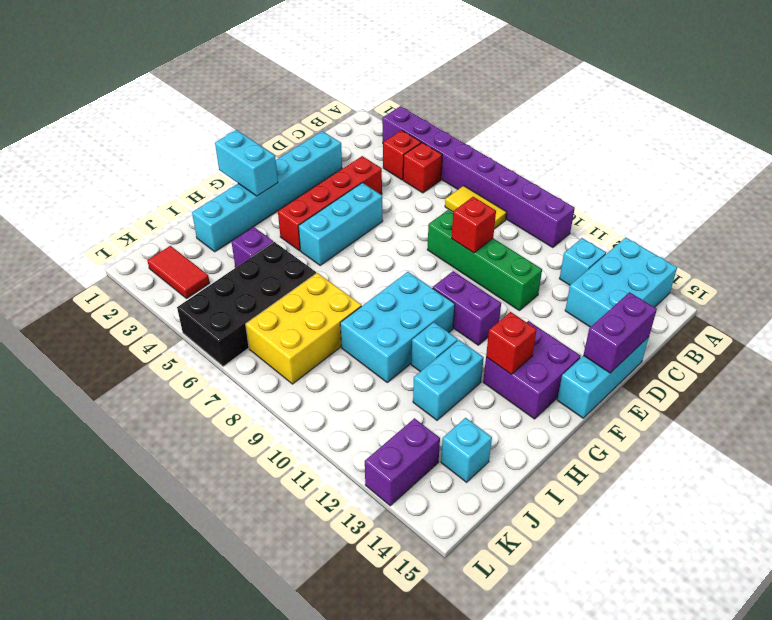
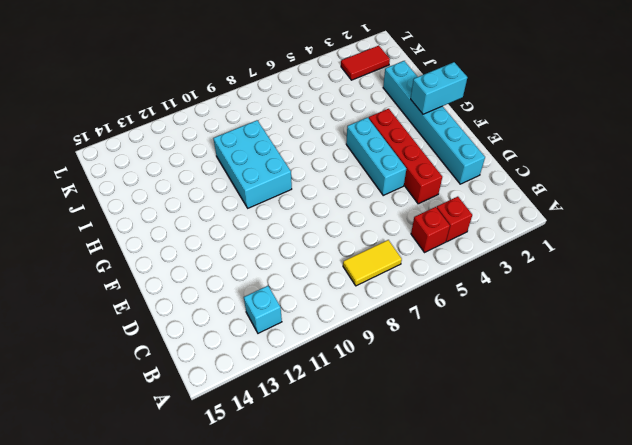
none -> purple brick A3:A10 level 1
none -> cyan brick A13:C14 level 1
none -> green brick D8:D11 level 1

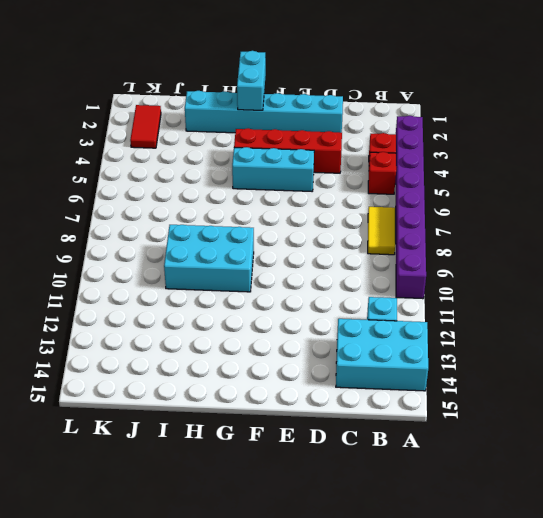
none -> green brick D8:D11 level 1
none -> cyan brick D15:F15 level 1
none -> purple brick F10:F11 level 1

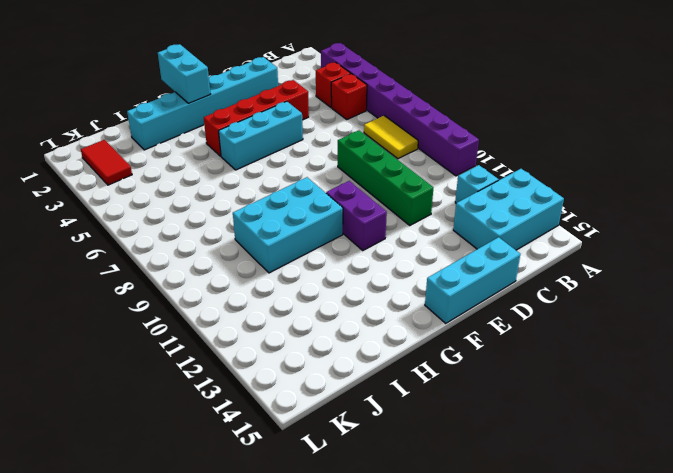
none -> purple brick F13:G14 level 1
none -> cyan brick H11 level 1
none -> cyan brick H12:I12 level 1

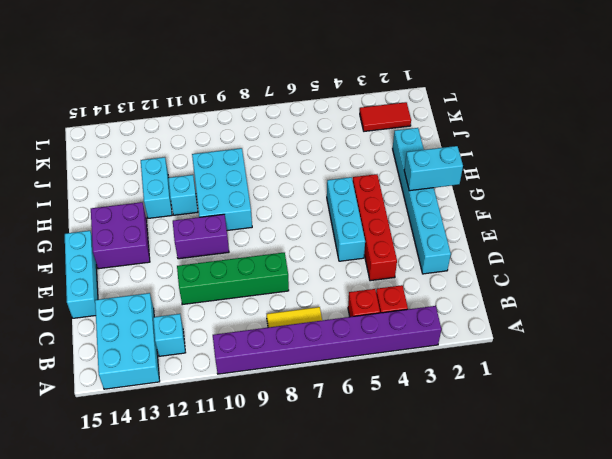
none -> purple brick I4 level 1
none -> black brick I5:L6 level 1
none -> yellow brick I7:K8 level 1

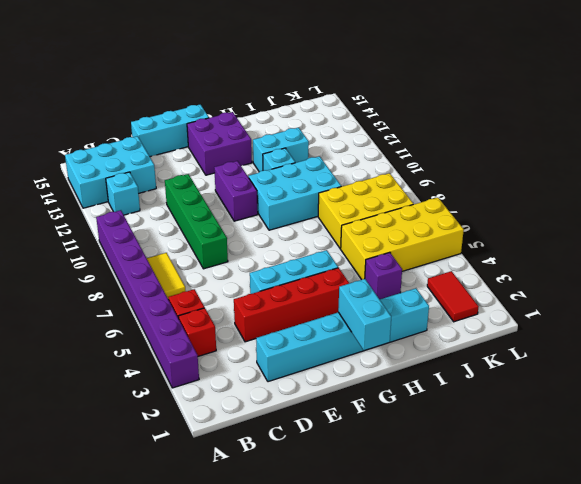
yellow brick I5:L6 level 1 -> black brick I5:L6 level 1
none -> cyan brick J14 level 1
none -> purple brick K13:L13 level 1
none -> red brick D9 level 2

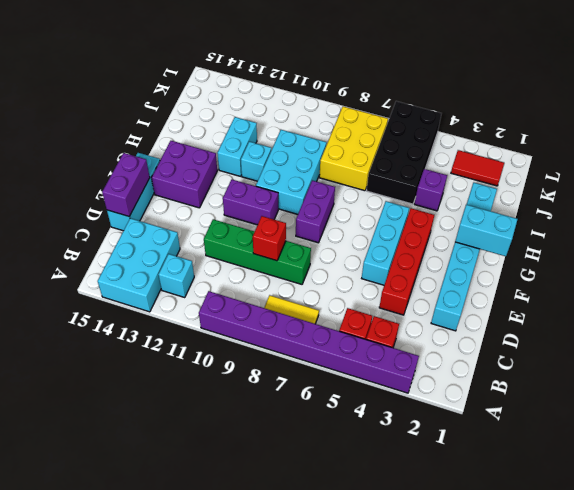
purple brick F8:G8 level 1 -> purple brick K13:L13 level 1
none -> cyan brick J14 level 1
none -> red brick G13 level 2

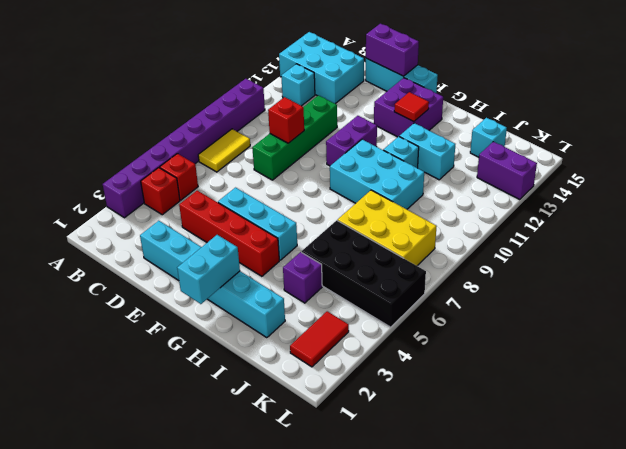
red tile G13 level 2 -> red brick G13 level 2

